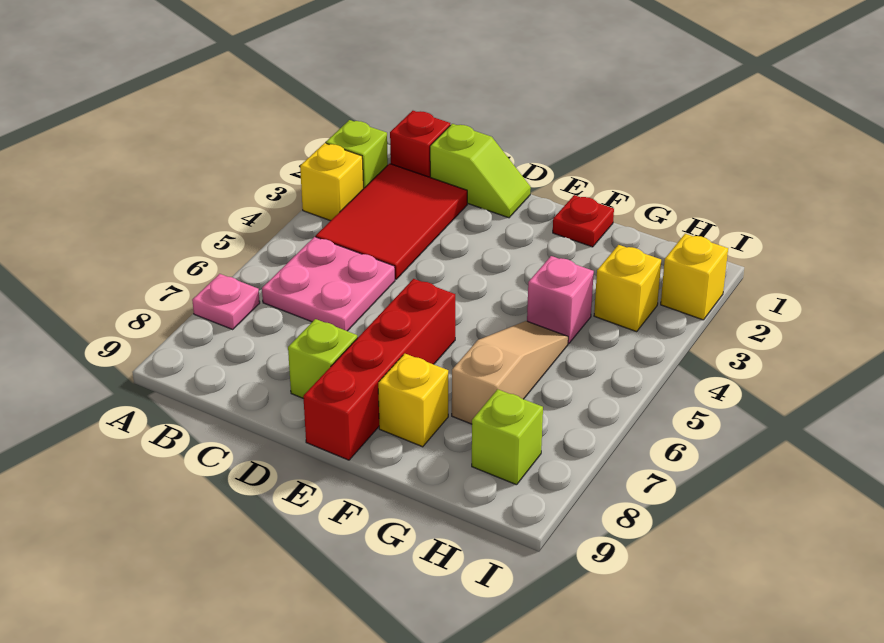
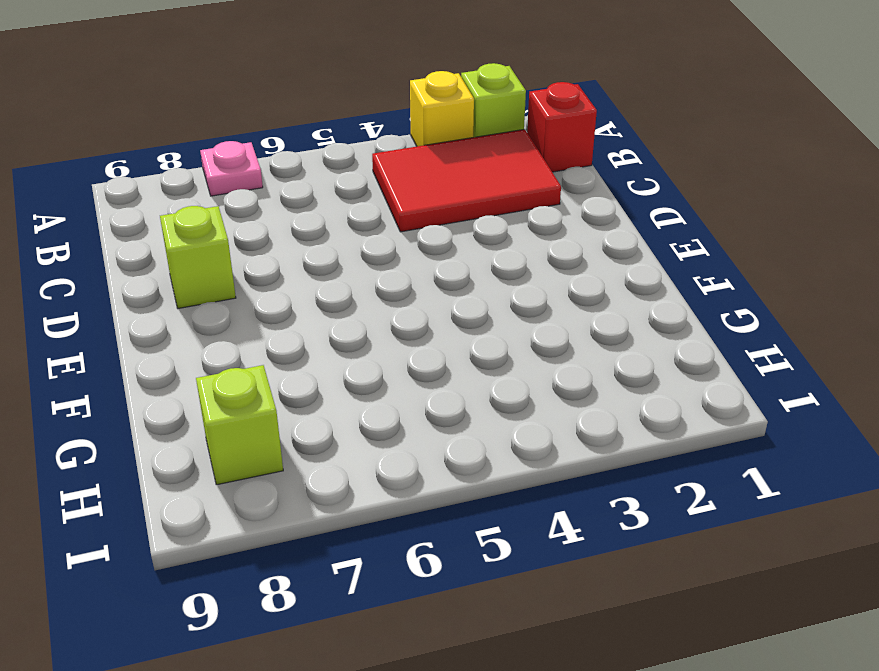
none -> pink plate B5:C6 level 1
none -> lime slope C1:D1 level 1 top C
none -> red brick E6:E9 level 1

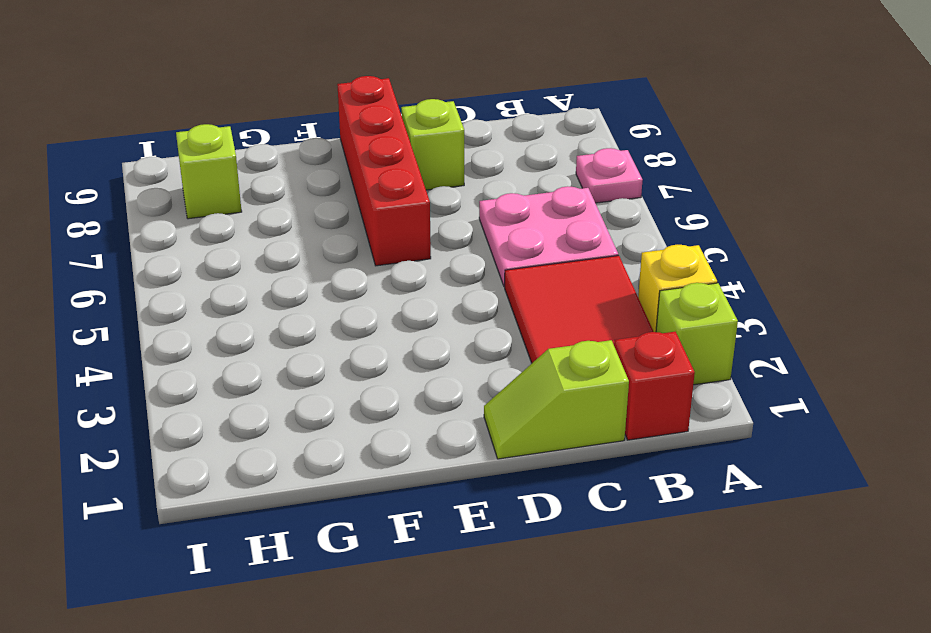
none -> red plate F1 level 1
none -> yellow brick F8 level 1
none -> pink brick G4 level 1

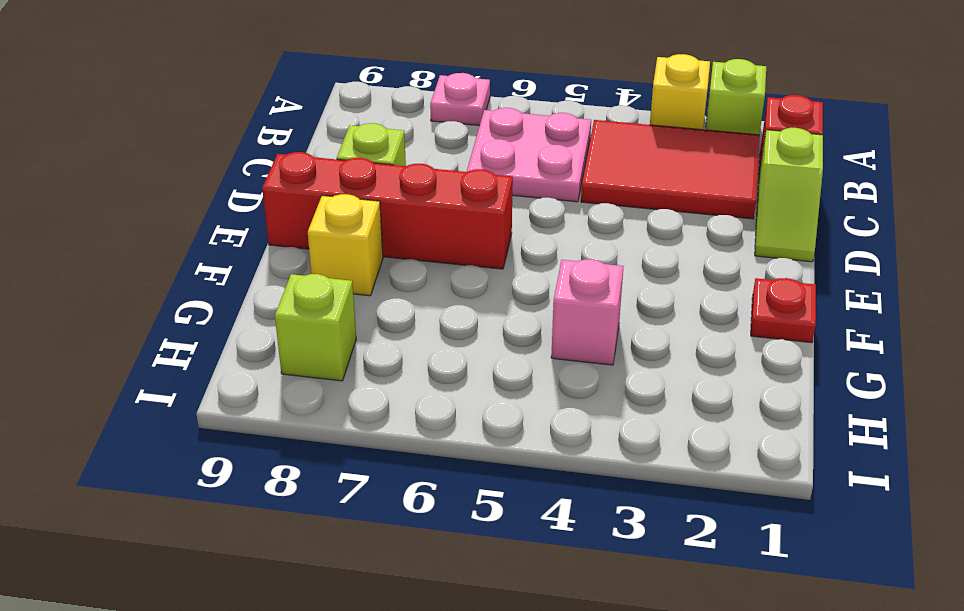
none -> tan slope G5:G7 level 1 top 7
none -> yellow brick H3 level 1
none -> yellow brick I2 level 1

